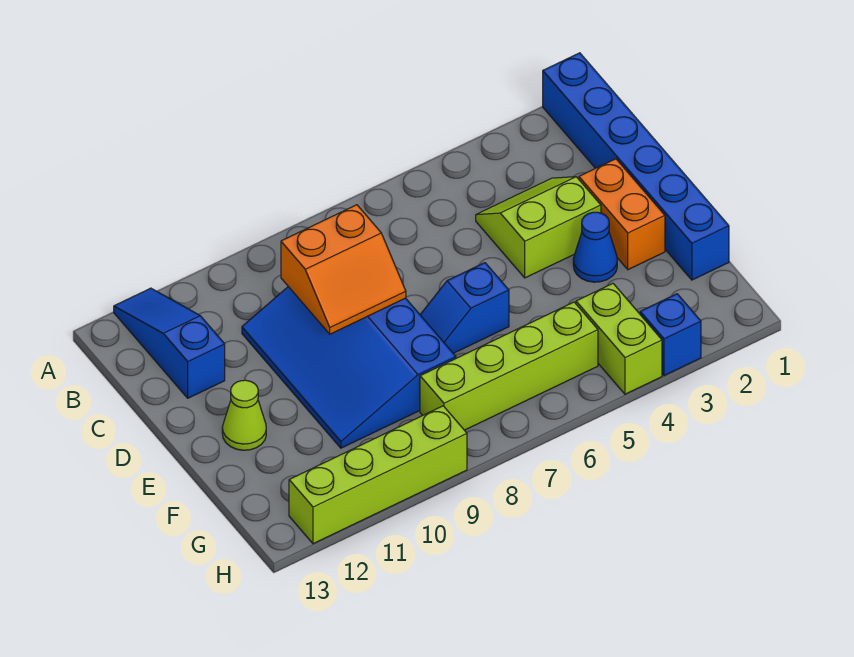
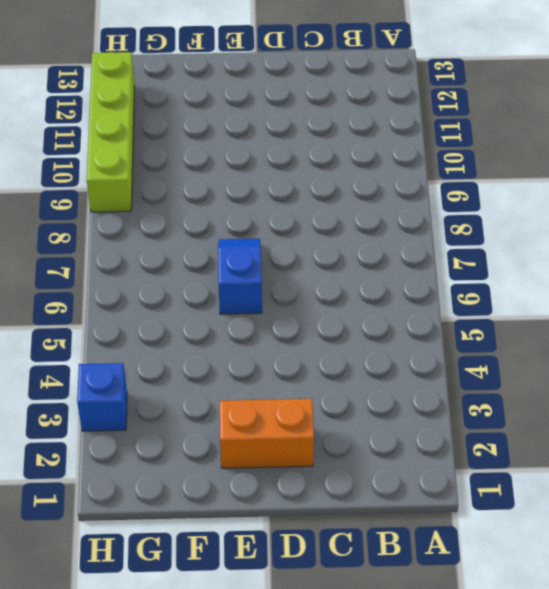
none -> blue brick A1:F1 level 1
none -> blue slope A12:C12 level 1 top C
none -> lime slope C3:D4 level 1 top D

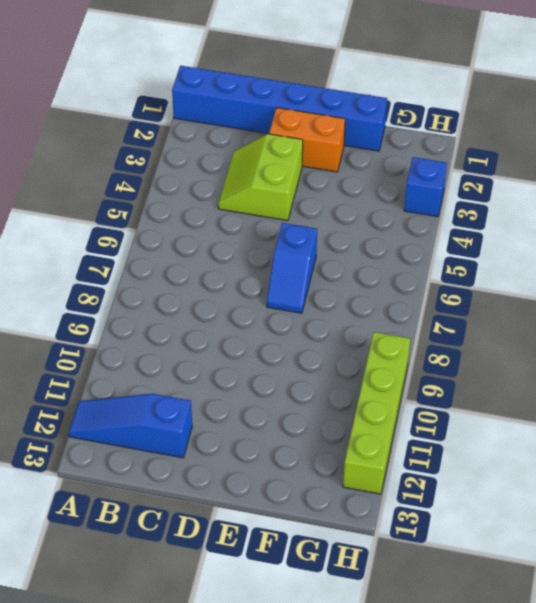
none -> blue slope C8:F10 level 1 top 8
none -> blue cone E3 level 1
none -> lime cone E12 level 1

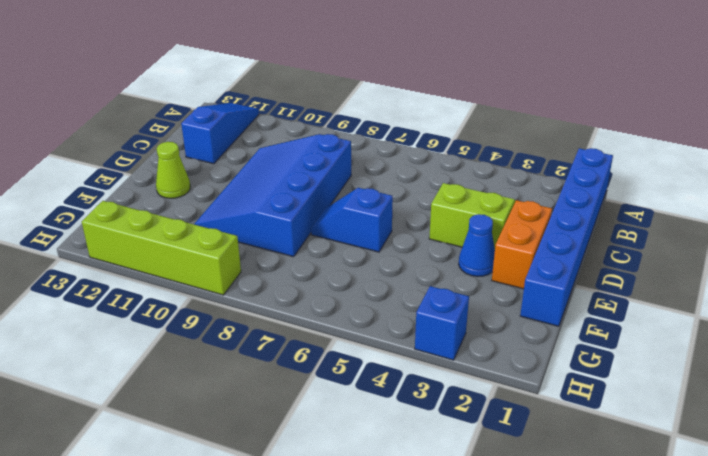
none -> lime brick G4:H4 level 1
none -> lime brick G5:G8 level 1
none -> orange slope C8:D9 level 2 top C

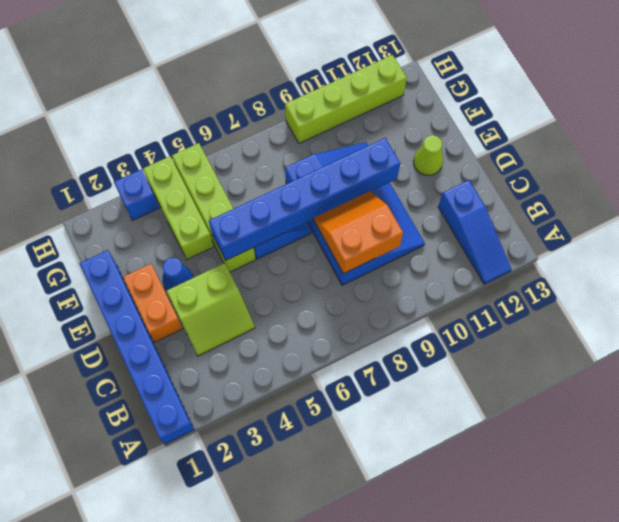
lime brick E5:H5 level 1 -> lime brick G5:G8 level 1
blue brick E5:E10 level 2 -> none
lime brick F4:H4 level 1 -> lime brick G4:H4 level 1

